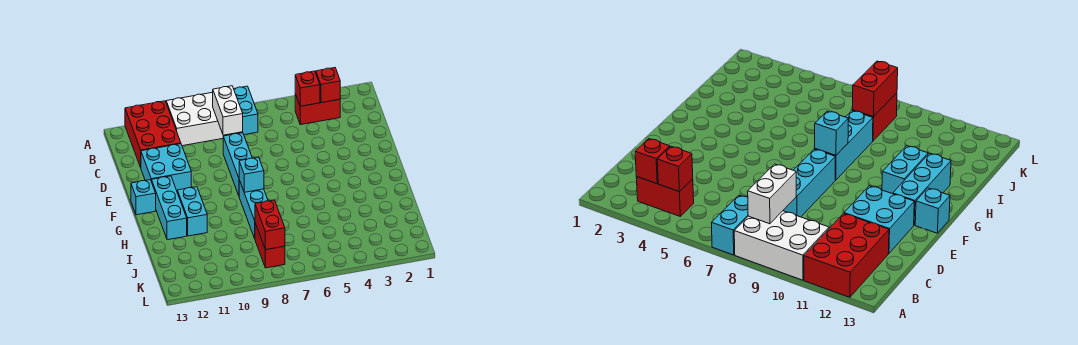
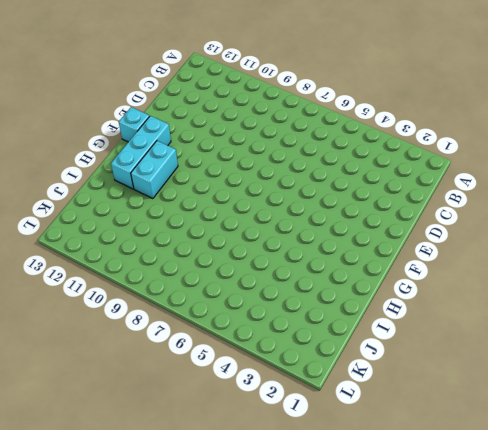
none -> cyan brick A7:B7 level 1
none -> white brick A8:B10 level 1
none -> red brick A11:C12 level 1

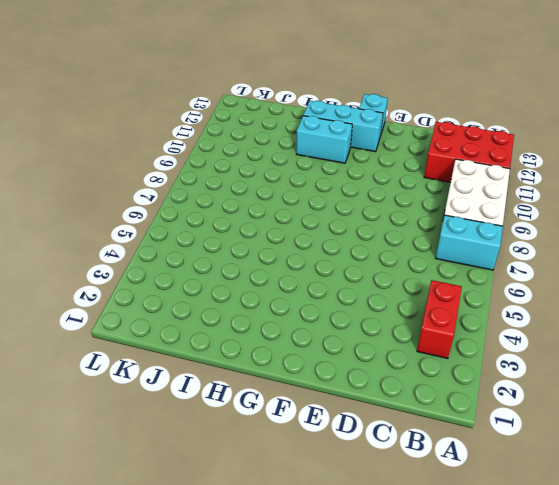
none -> cyan brick D8:F8 level 1
none -> cyan brick D11:E12 level 1
none -> cyan brick G8:I8 level 1

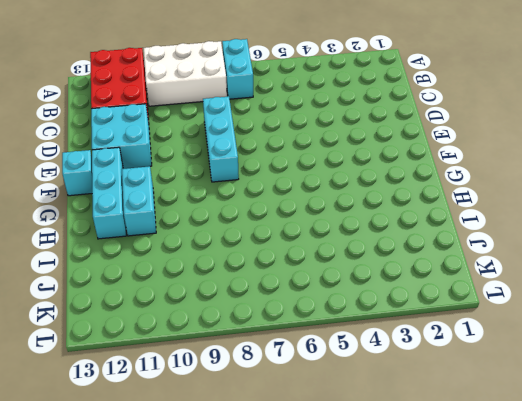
none -> red brick B3:B4 level 1
none -> cyan brick G8:I8 level 1
none -> red brick J8:K8 level 1

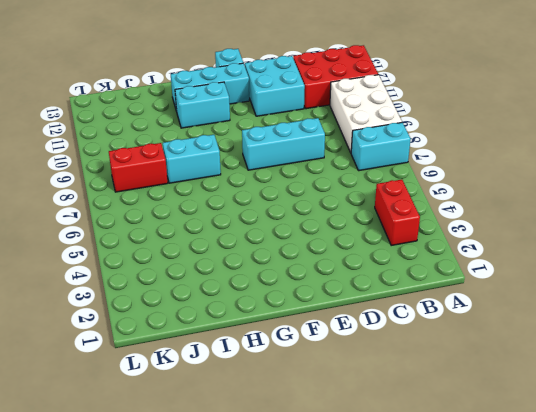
cyan brick H8:I8 level 1 -> cyan brick G8:I8 level 1
none -> red brick B3 level 2
none -> red brick B4 level 2
none -> white brick B8:C8 level 2

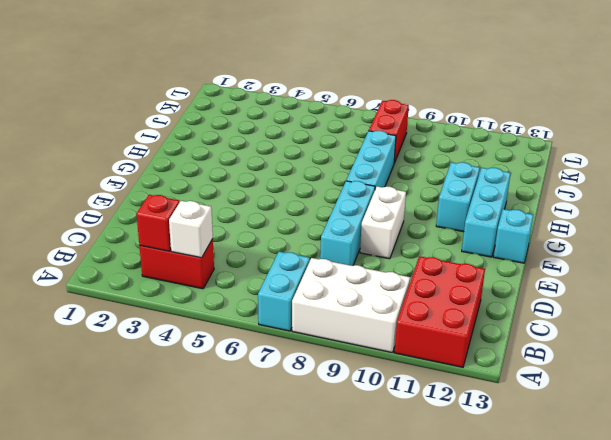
white brick B4 level 2 -> red brick B4 level 2
white brick E9:F9 level 1 -> white brick B8:C8 level 2
none -> cyan brick D11:E12 level 1
none -> cyan brick G8 level 2
none -> red brick J8:K8 level 2

